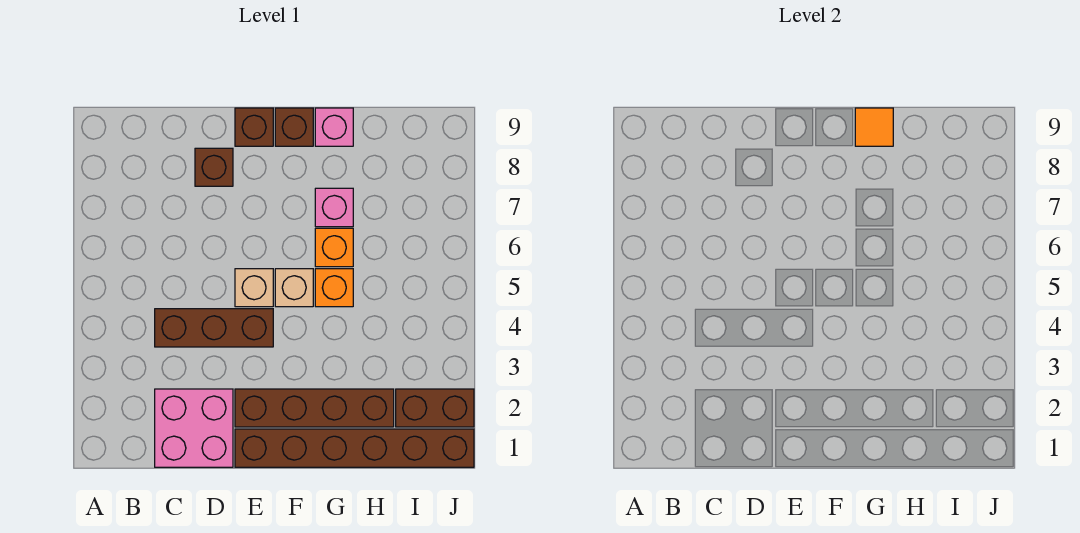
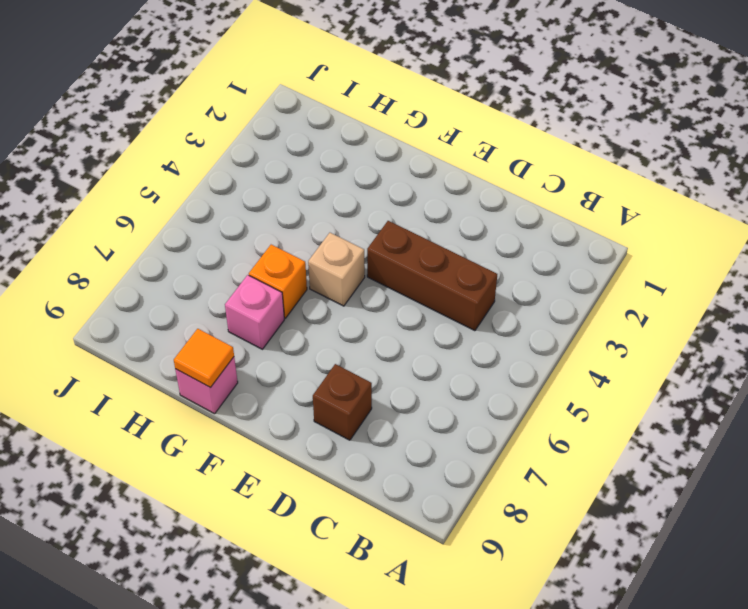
none -> pink brick C1:D2 level 1
none -> brown brick E1:J1 level 1
none -> brown brick E2:H2 level 1

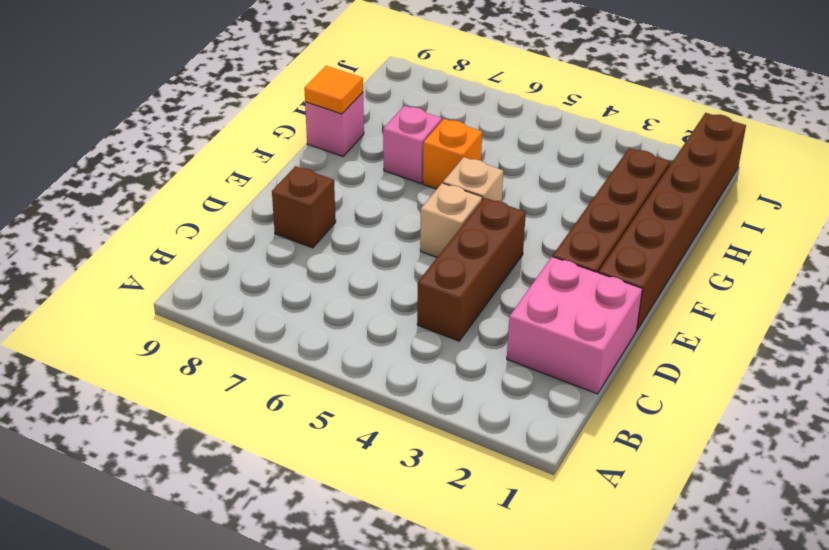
none -> brown brick E9 level 1
none -> brown brick F9 level 1
none -> orange brick G5 level 1

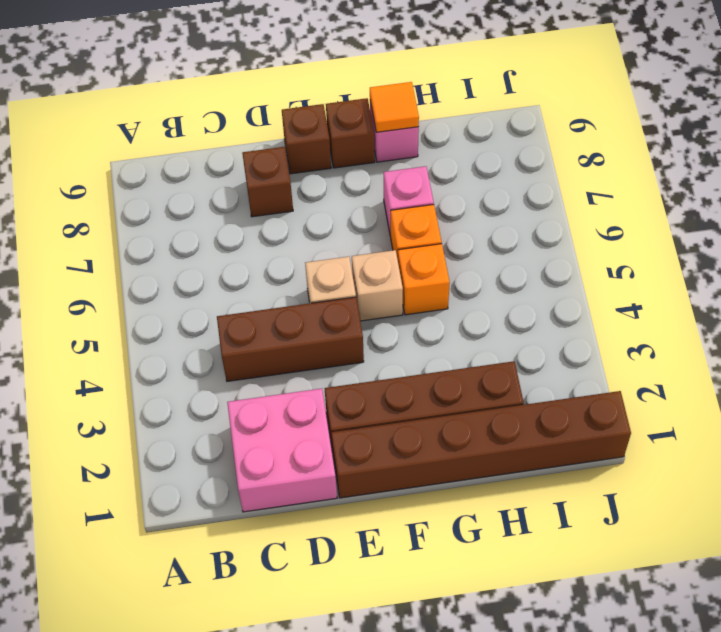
none -> brown brick I2:J2 level 1

